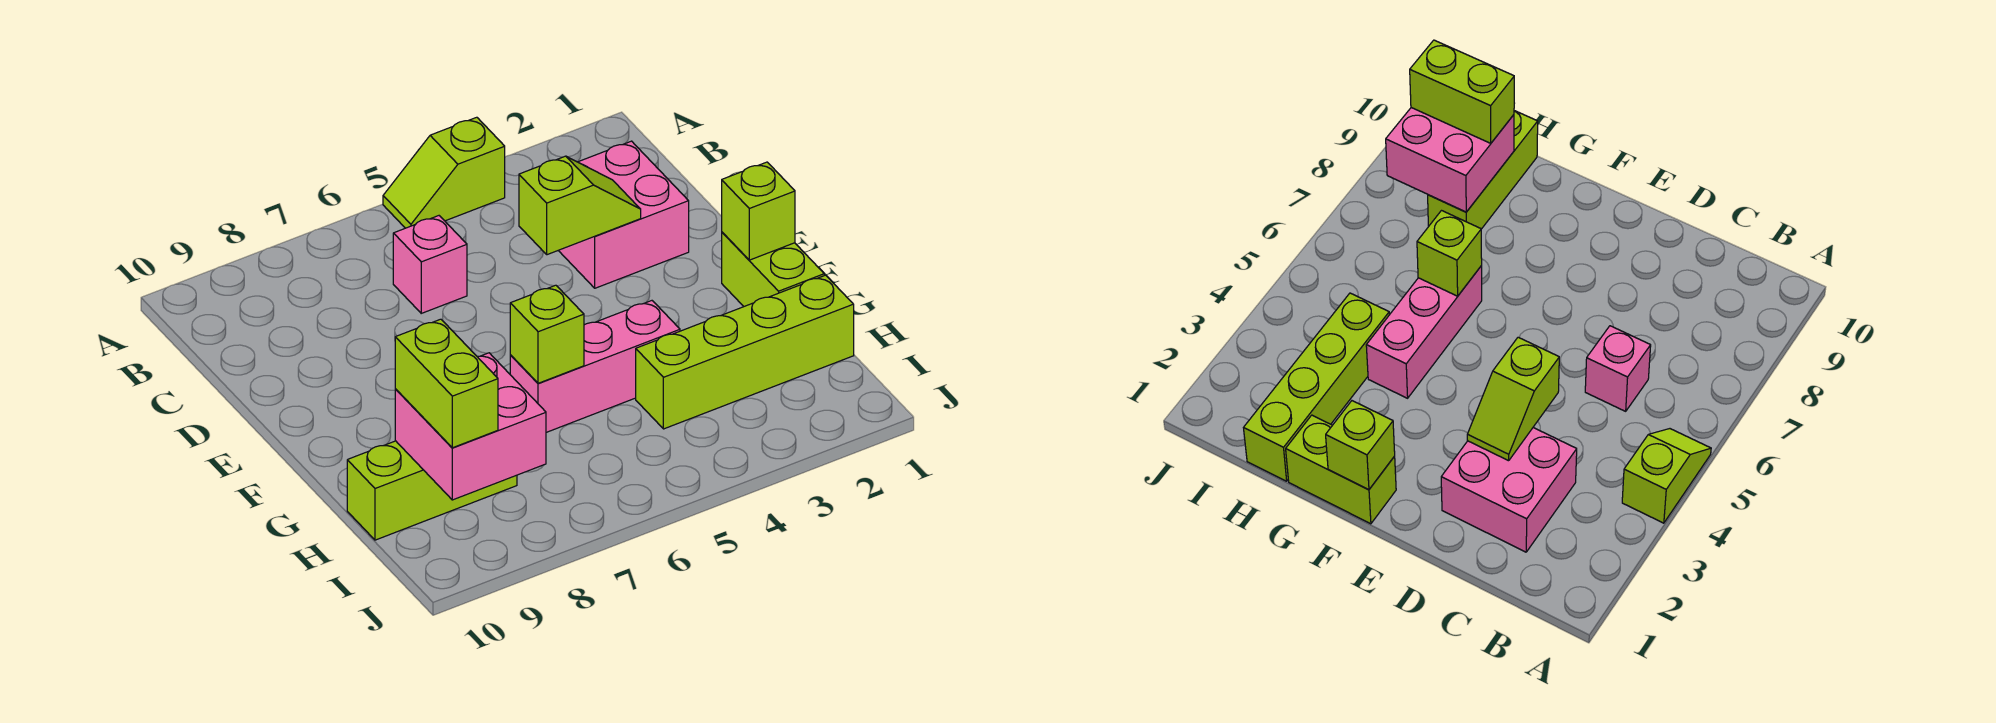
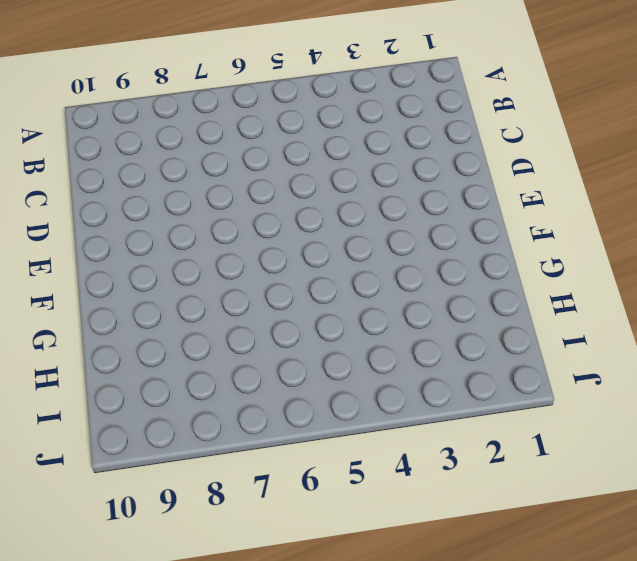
none -> lime slope A4:A5 level 1 top 4
none -> pink brick C2:D3 level 1
none -> pink brick C6 level 1

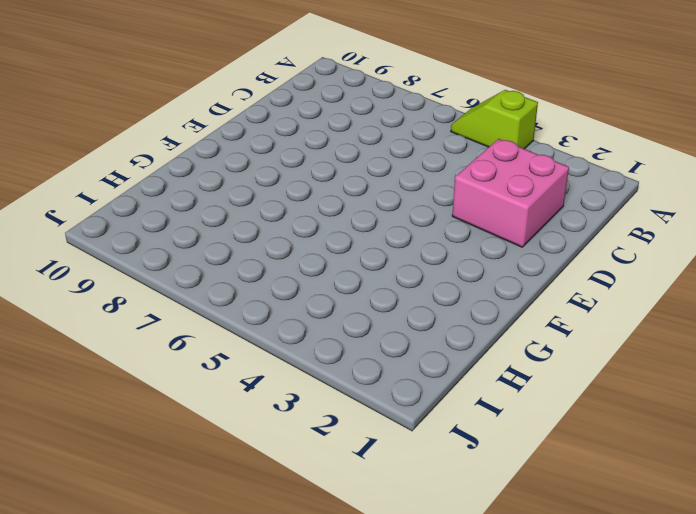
none -> pink brick C6 level 1
none -> lime brick F1:G1 level 1
none -> pink brick G4:G6 level 1

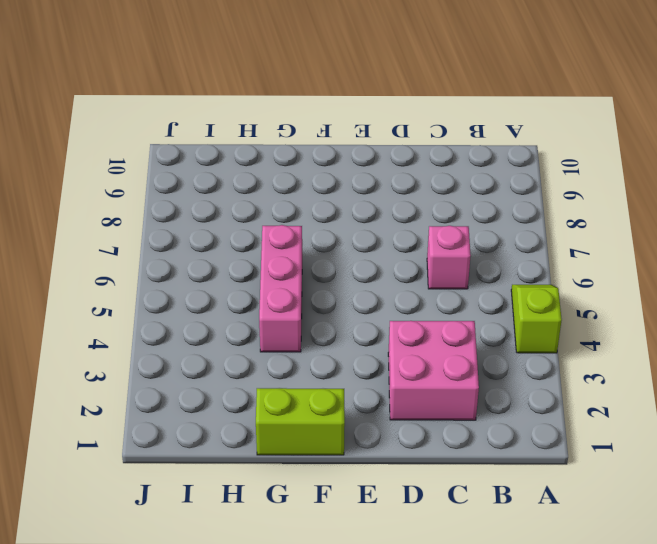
none -> lime brick H1:H4 level 1
none -> lime brick H8:H10 level 1
none -> lime slope D3:D4 level 2 top 4

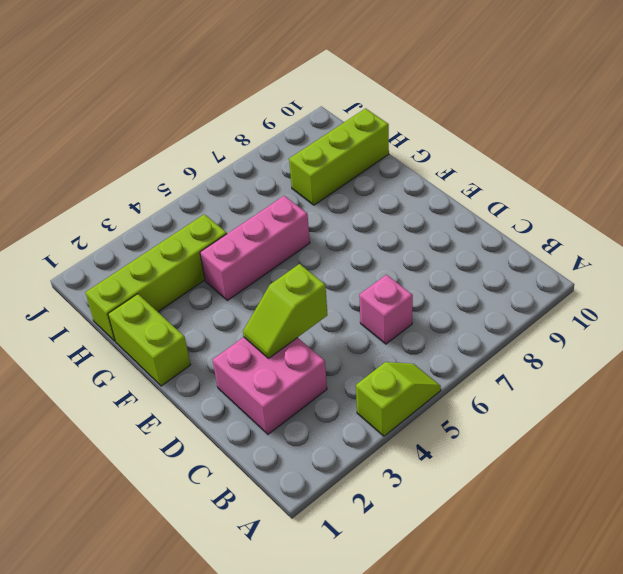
none -> lime brick F1 level 2
none -> lime brick G6 level 2
none -> pink brick H8:I9 level 2

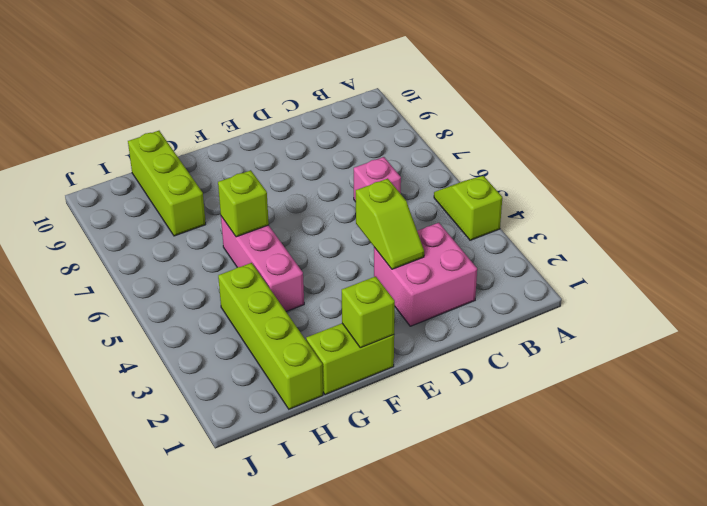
none -> pink brick H8:I9 level 2
none -> lime brick H9:I9 level 3

